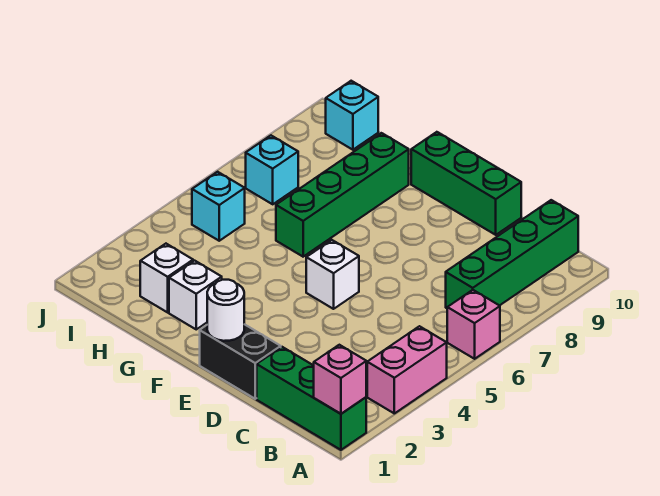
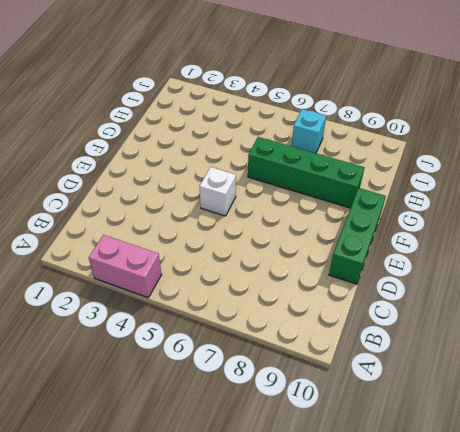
none -> green brick A1:C1 level 1
none -> pink brick A6 level 1
none -> green brick B7:B10 level 1

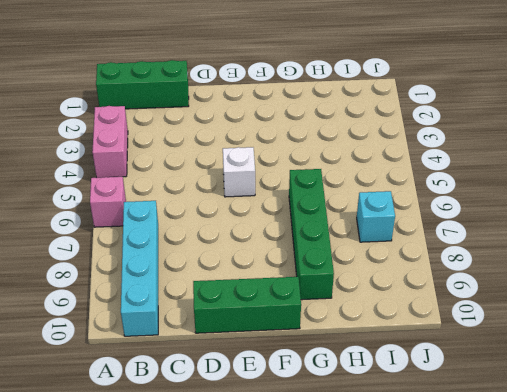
cyan brick B7:B10 level 1 -> green brick B7:B10 level 1
none -> black brick D1:E1 level 1
none -> white brick G2 level 1
none -> white brick H2 level 1

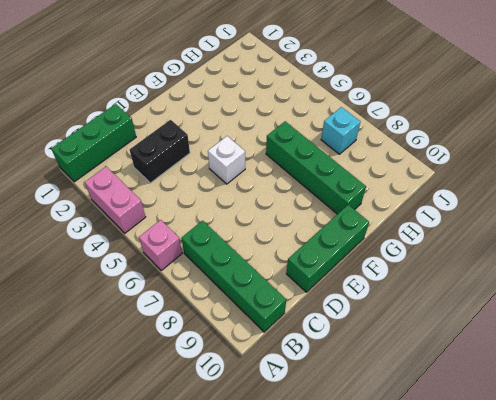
black brick C3:D3 level 1 -> black brick D1:E1 level 1
none -> white brick G2 level 1
none -> white brick H2 level 1
none -> cyan brick I5 level 1

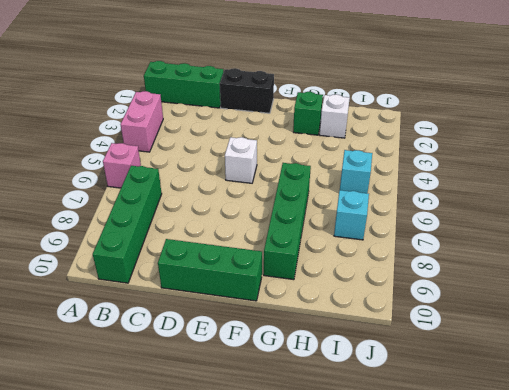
green brick G2 level 1 -> white brick G2 level 1
none -> cyan brick I10 level 1
none -> pink brick A1 level 2
none -> white round brick E1 level 2

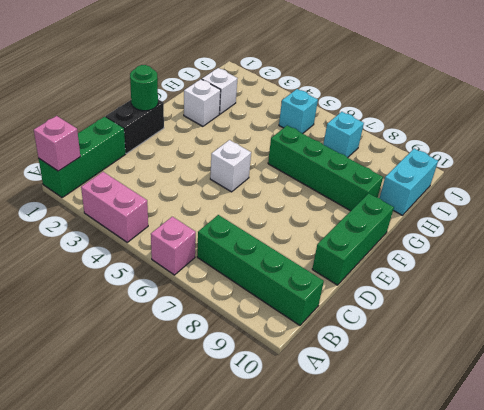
green round brick E1 level 2 -> white round brick E1 level 2
cyan brick H10:I10 level 1 -> cyan brick I10 level 1

